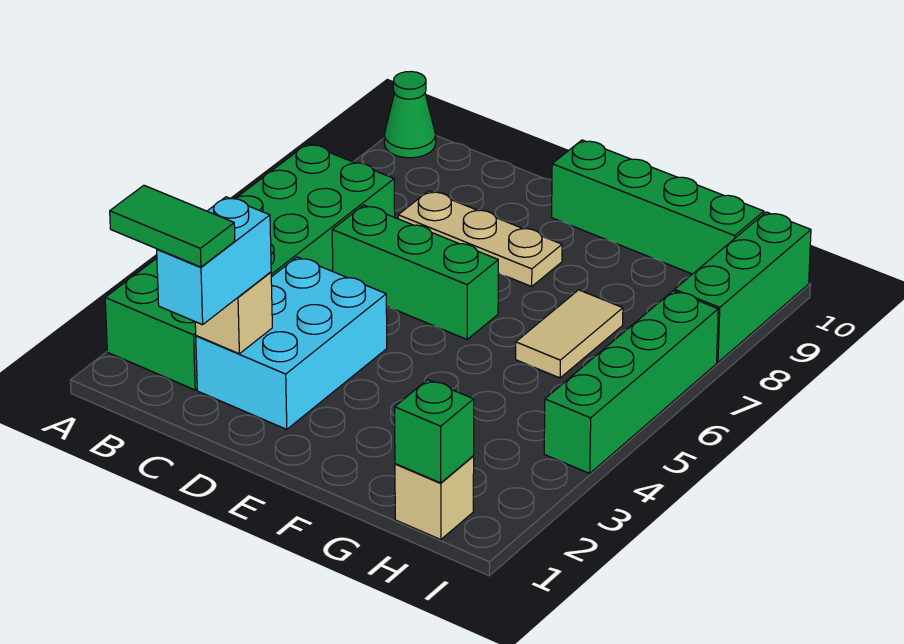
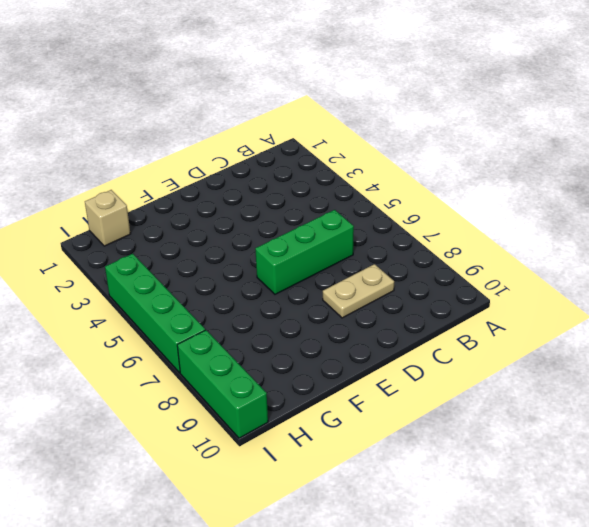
tan plate C8:D8 level 1 -> tan plate C8:E8 level 1
none -> green brick A2:B7 level 1
none -> green cone A10 level 1
none -> cyan brick C2:D4 level 1

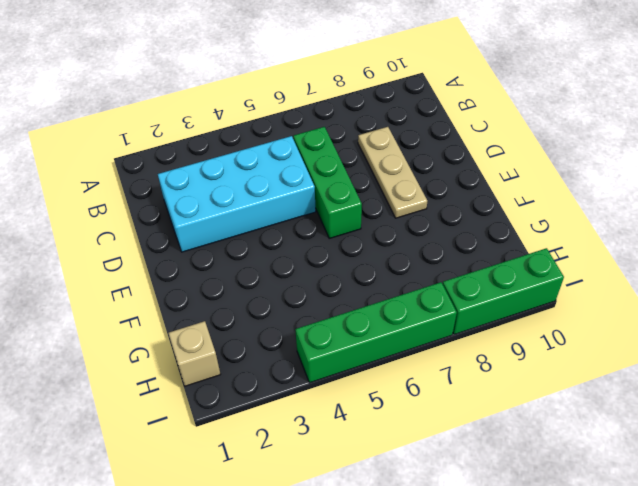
cyan brick C2:D5 level 1 -> cyan brick C2:D4 level 1
none -> green brick A2:B7 level 1
none -> green cone A10 level 1
none -> green brick E10:H10 level 1

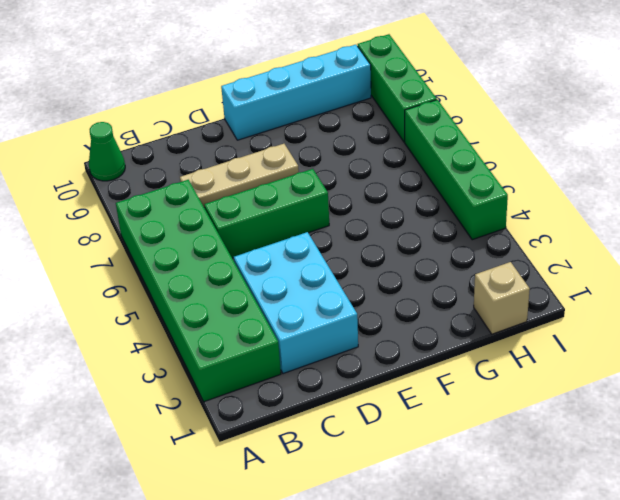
cyan brick E10:H10 level 1 -> green brick E10:H10 level 1
none -> tan tile G6:G7 level 1
none -> tan brick C2 level 2
none -> green brick H1 level 2

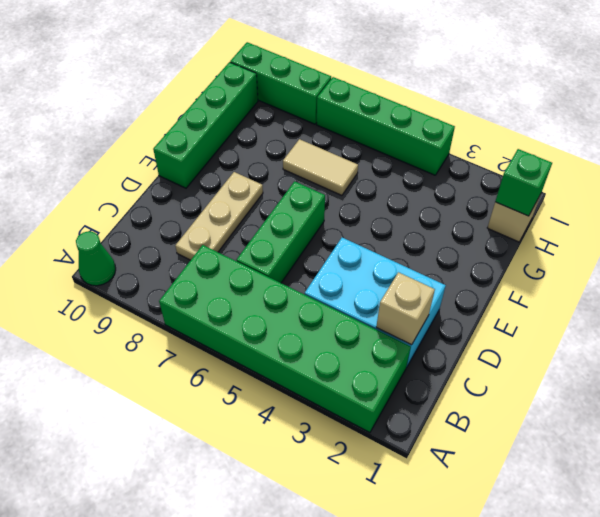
none -> cyan brick C1:C2 level 3
none -> green tile B1:C1 level 4

